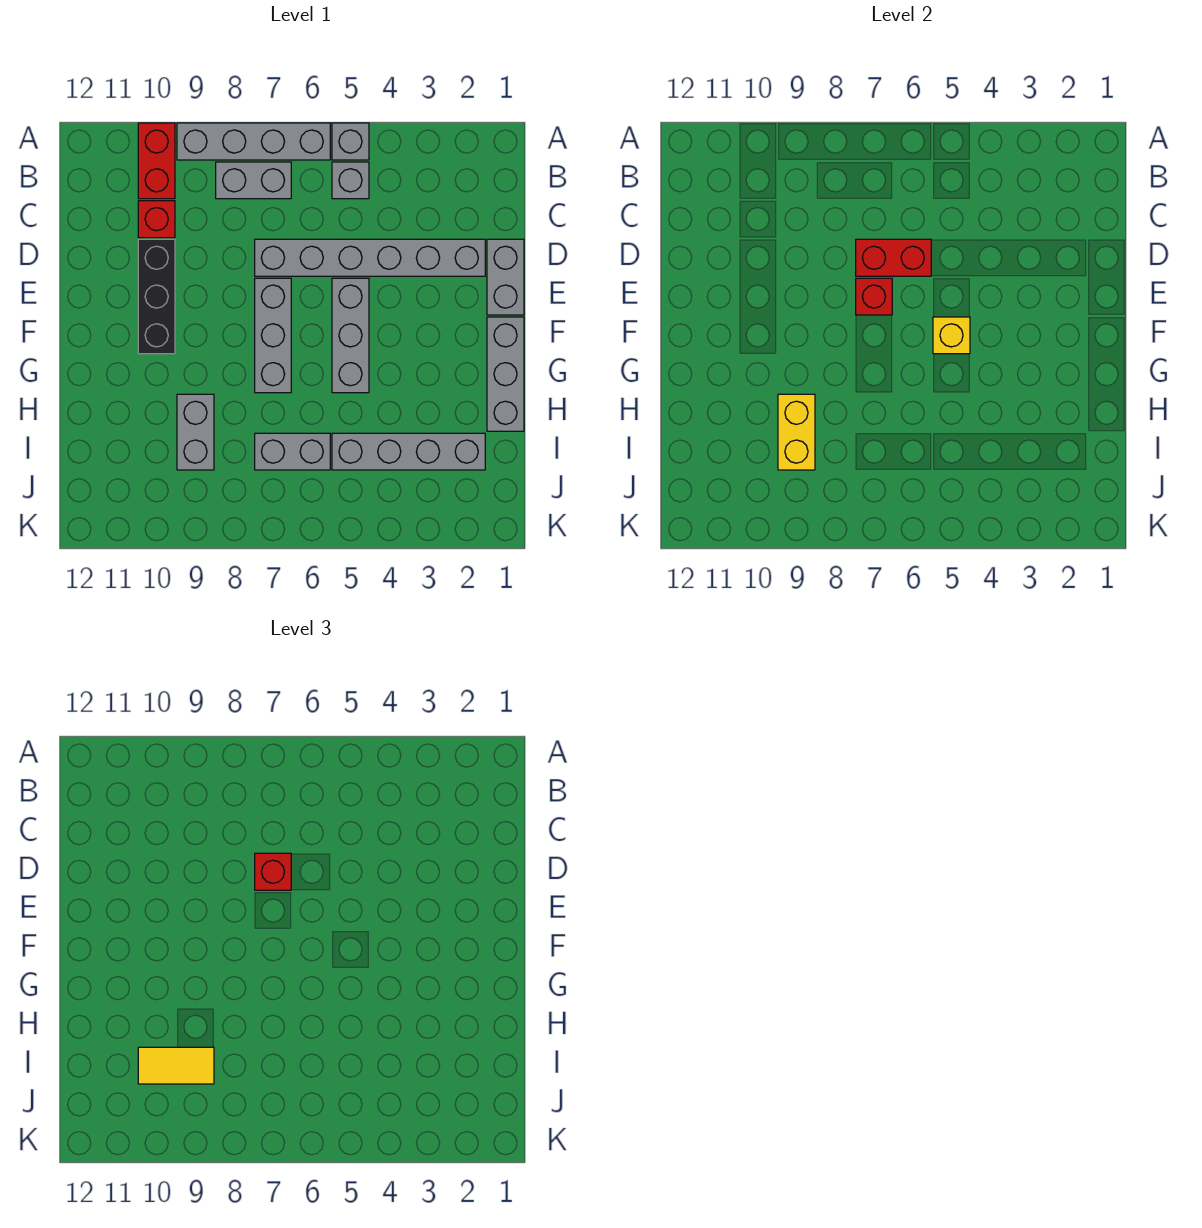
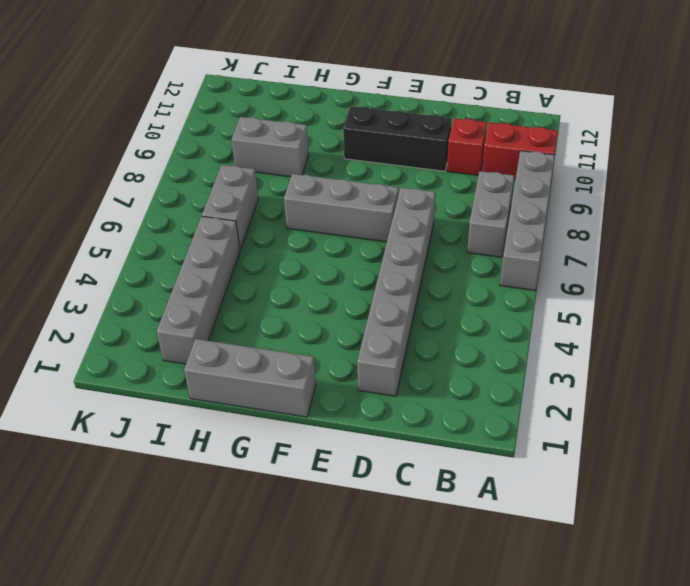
none -> grey brick A5 level 1
none -> grey brick B5 level 1
none -> grey brick D1:E1 level 1

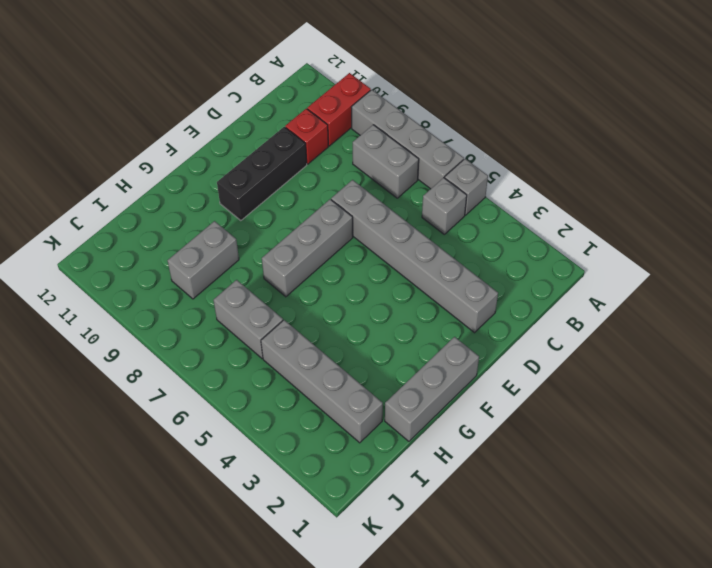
none -> grey brick D1:E1 level 1
none -> grey brick E5:G5 level 1
none -> red brick D6:D7 level 2

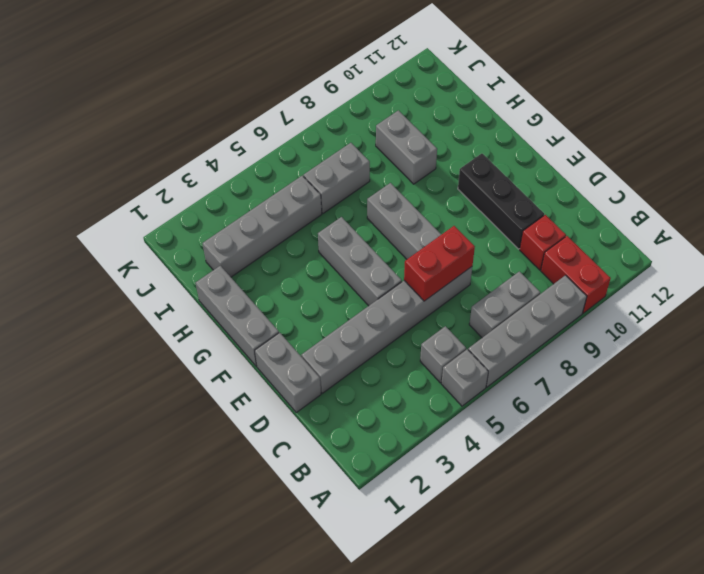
none -> red brick E7 level 2
none -> yellow brick F5 level 2
none -> yellow brick H9:I9 level 2

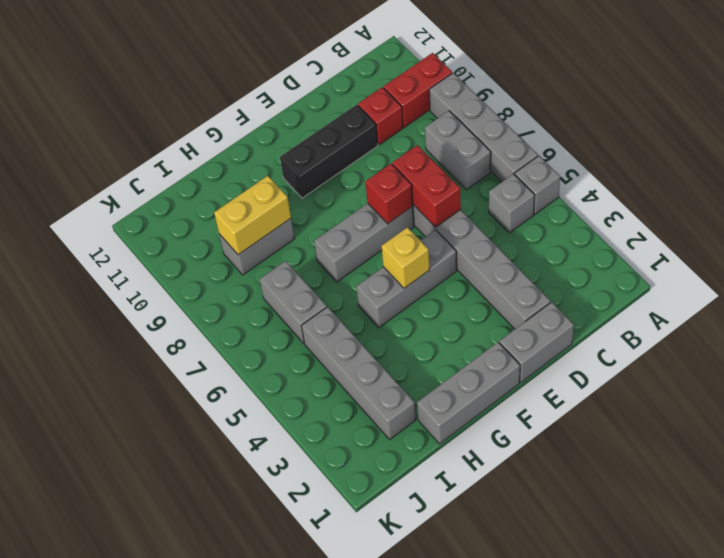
none -> red brick D7 level 3
none -> yellow tile I9:I10 level 3

